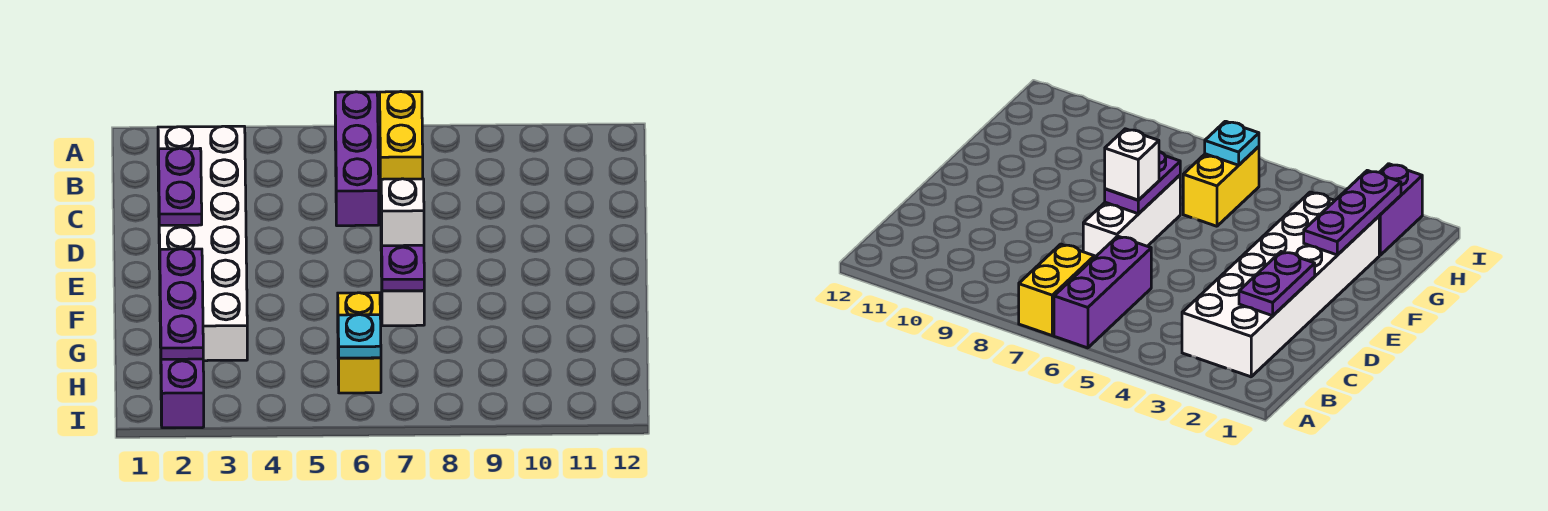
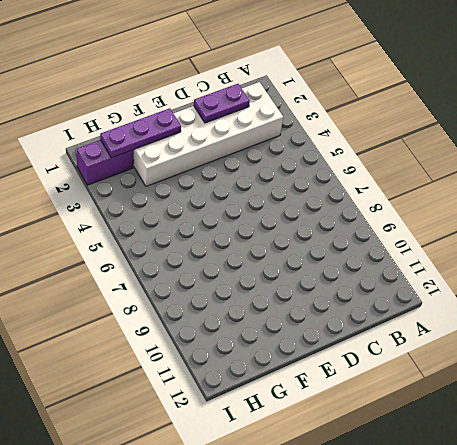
none -> purple brick A6:C6 level 1
none -> yellow brick A7:B7 level 1

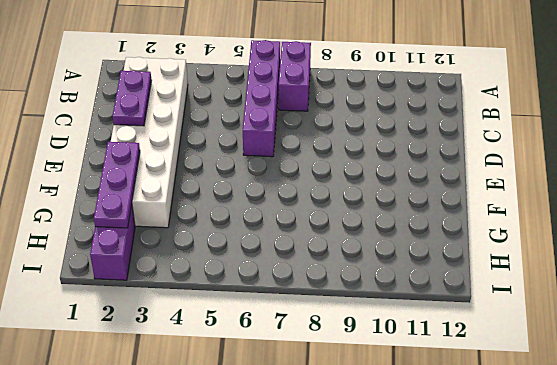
purple brick A6:D6 level 1 -> purple brick A6:C6 level 1
purple brick A7:B7 level 1 -> yellow brick A7:B7 level 1
none -> white brick D7:F7 level 1
none -> yellow brick G6:H6 level 1

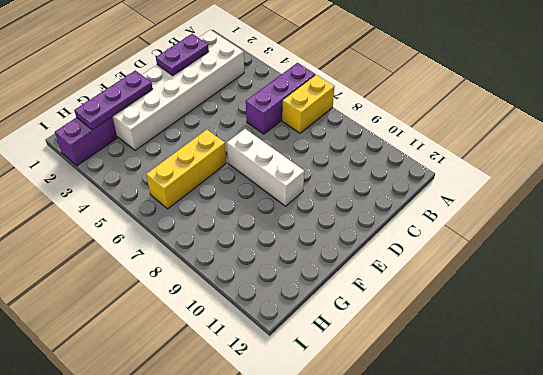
white brick E7:E9 level 1 -> white brick D7:F7 level 1
yellow brick F6:H6 level 1 -> yellow brick G6:H6 level 1
none -> purple plate E7:F7 level 2
none -> cyan plate H6 level 2

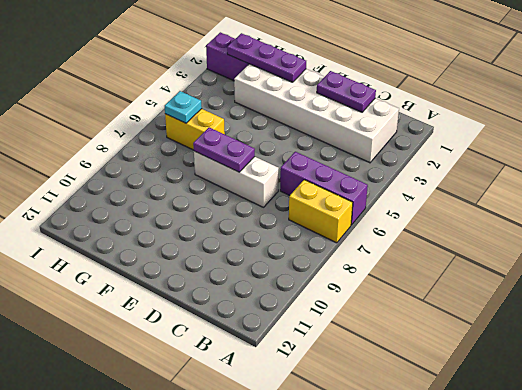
none -> white brick E7 level 3

